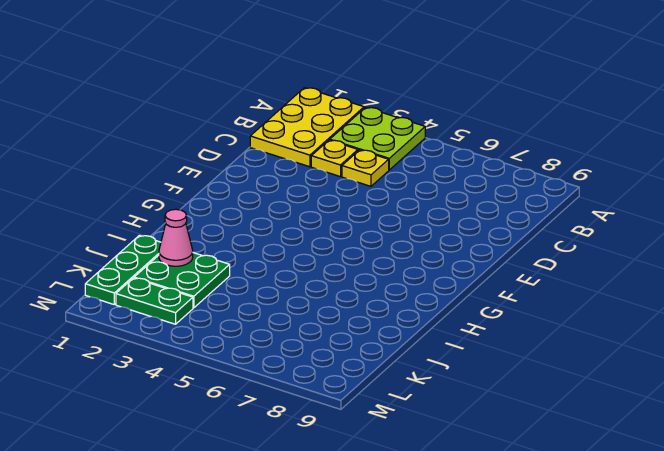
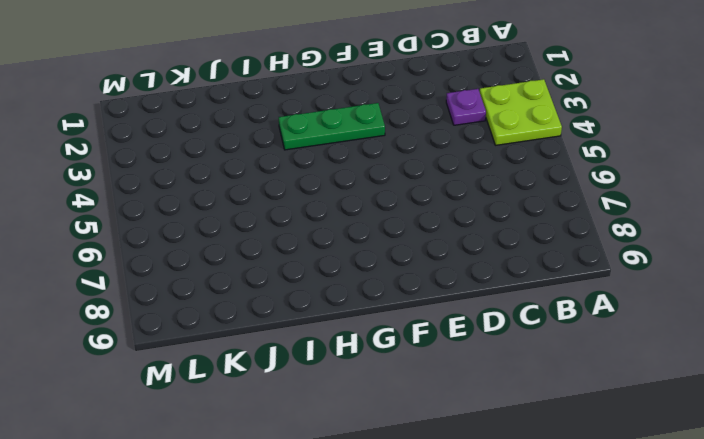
purple plate C3 level 1 -> yellow plate C3 level 1
green plate F3:H3 level 1 -> green plate J1:L1 level 1
none -> yellow plate A1:C2 level 1
none -> yellow plate C4 level 1

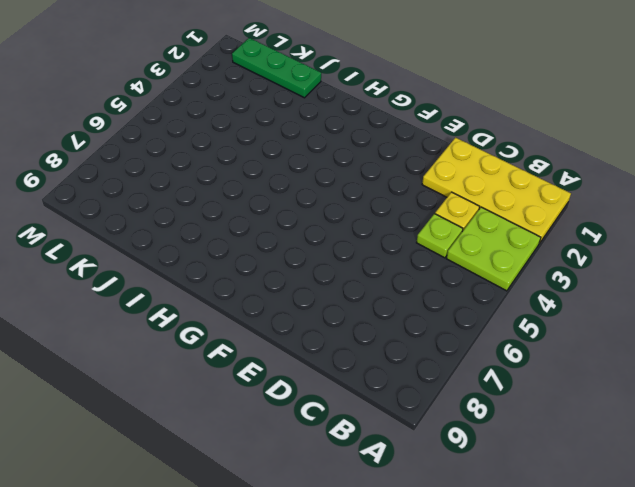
yellow plate A1:D2 level 1 -> yellow plate A1:C2 level 1
lime plate C4 level 1 -> yellow plate C4 level 1
none -> green plate J2:K3 level 1
none -> green plate L2:L3 level 1

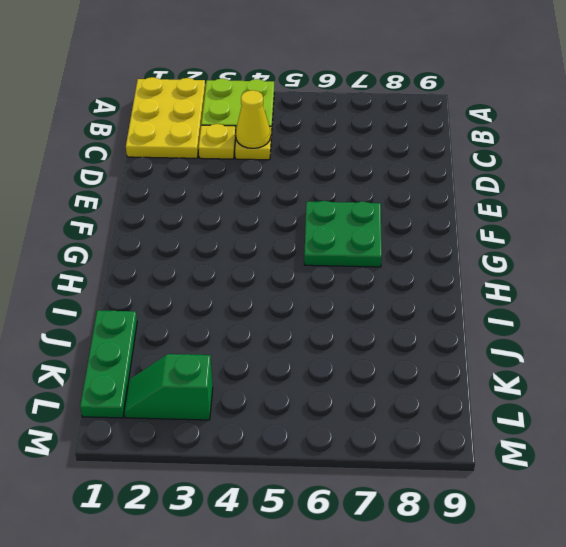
yellow cone C4 level 2 -> none
green plate F6:G7 level 1 -> green plate J2:K3 level 1
green slope L2:L3 level 1 top 3 -> green plate L2:L3 level 1
none -> pink cone J2 level 2

